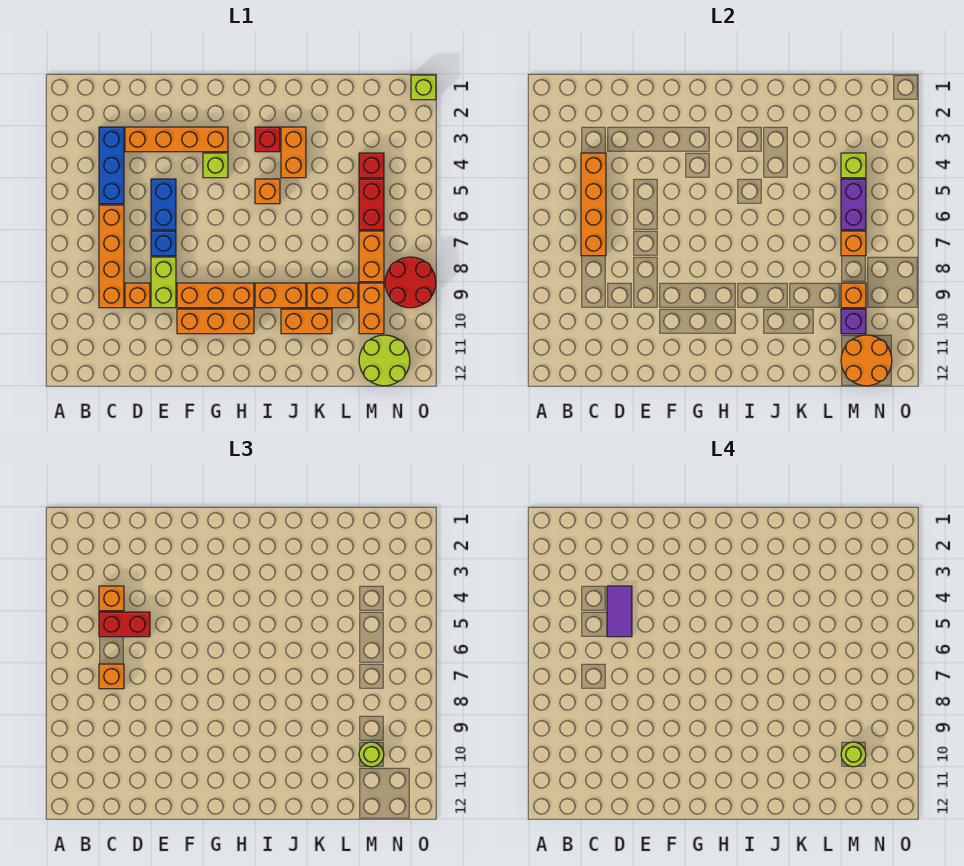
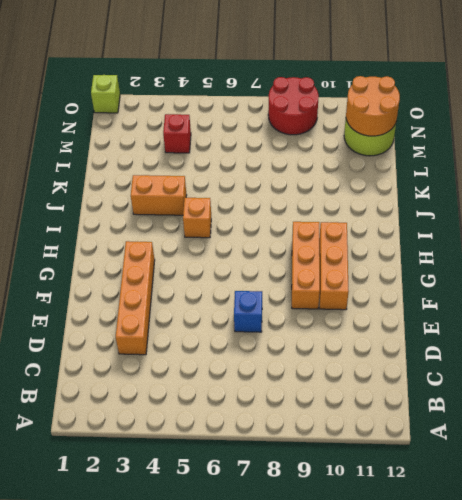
none -> blue brick C3:C5 level 1
none -> orange brick C6:C9 level 1
none -> orange brick D9 level 1
none -> blue brick E5:E6 level 1

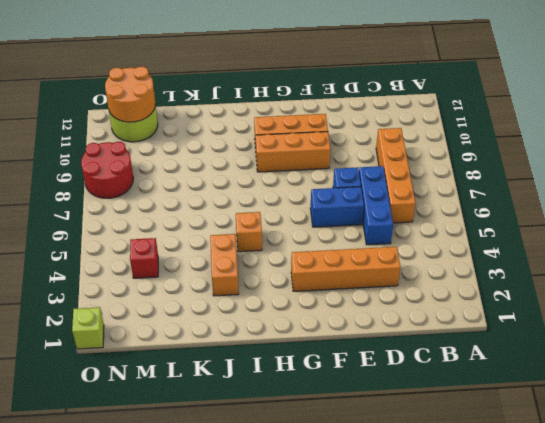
blue brick D5:D7 level 1 -> blue brick C3:C5 level 1
blue brick E6:F6 level 1 -> blue brick E5:E6 level 1
none -> orange brick D9 level 1
none -> lime brick E8:E9 level 1
none -> lime brick G4 level 1
none -> red brick I3 level 1

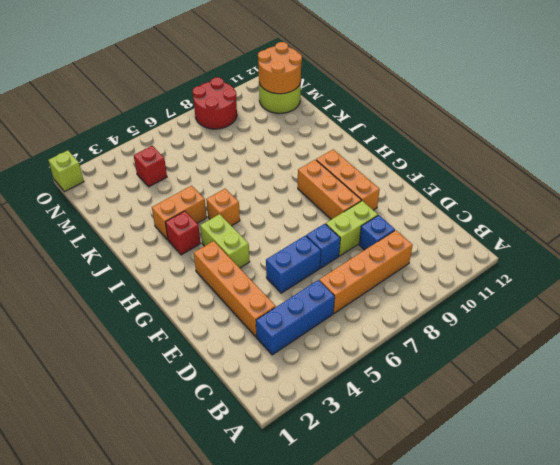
blue brick D9 level 1 -> orange brick D9 level 1
lime brick G4:H4 level 1 -> lime brick G4 level 1
none -> orange brick I9:J9 level 1
none -> orange brick J10:K10 level 1
none -> orange brick K9:L9 level 1
none -> red brick M5:M6 level 1

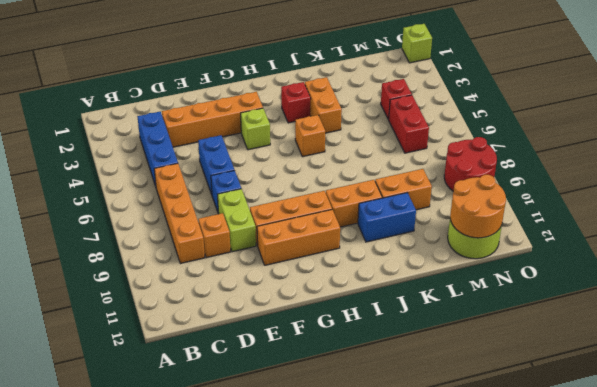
blue brick J10:K10 level 1 -> orange brick J10:K10 level 1
none -> orange brick M7:M8 level 1
none -> orange brick M9:M10 level 1
none -> orange brick C4:C7 level 2
none -> lime brick M4 level 2

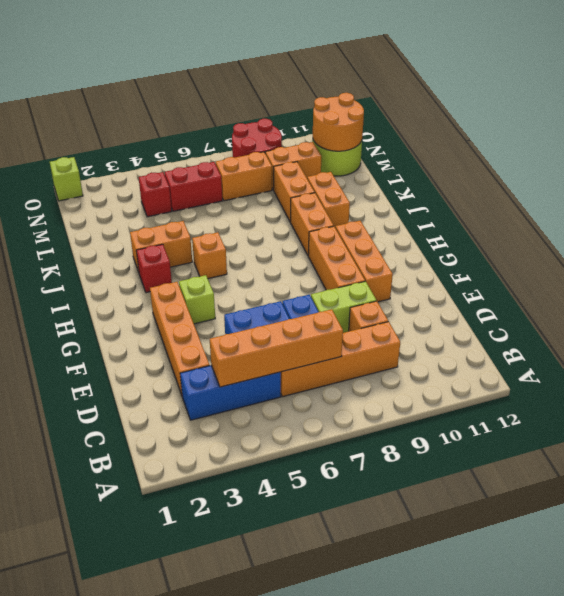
none -> lime brick M4 level 2
none -> purple brick M5:M6 level 2
none -> orange brick M7 level 2
none -> orange brick M9 level 2

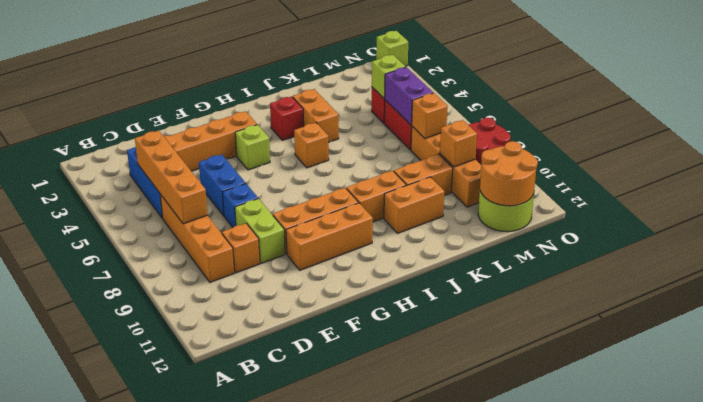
none -> purple brick M10 level 2
none -> orange brick C4 level 3
none -> red brick C5:D5 level 3
none -> orange brick C7 level 3

